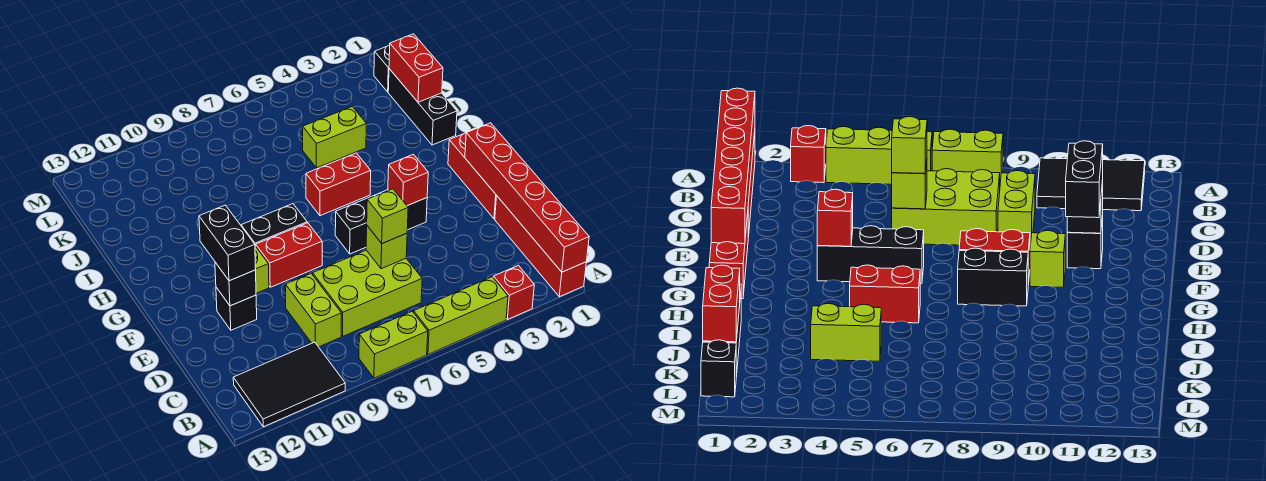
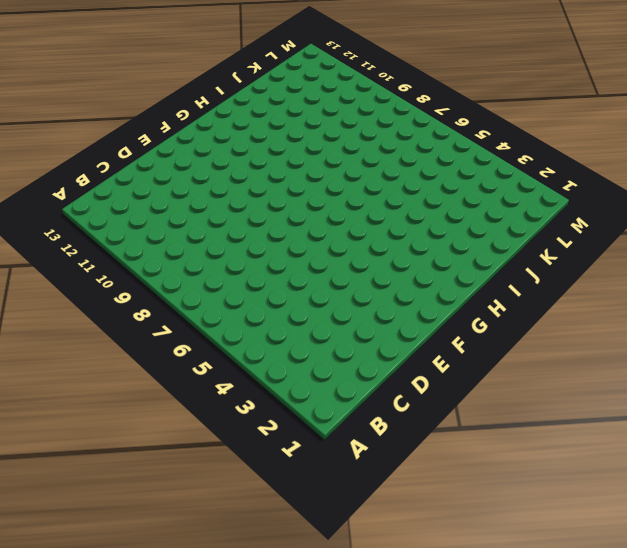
none -> red brick A1:D1 level 1
none -> red brick A3 level 1
none -> lime brick A4:A6 level 1

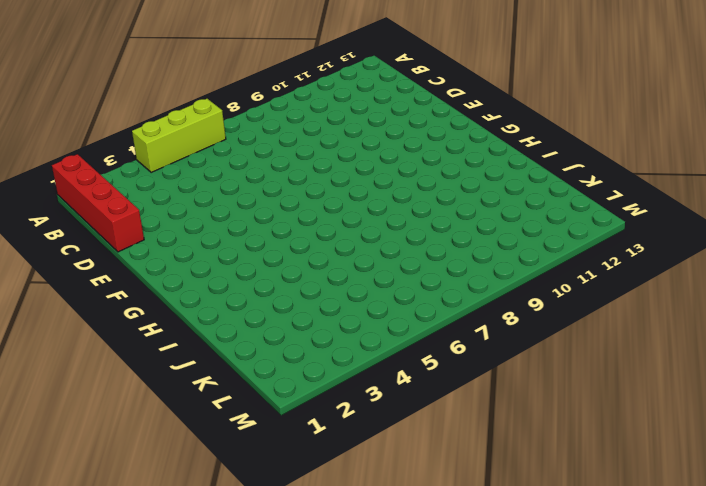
none -> red brick A3 level 1
none -> lime brick A7:A8 level 1
none -> black tile A10:B12 level 1

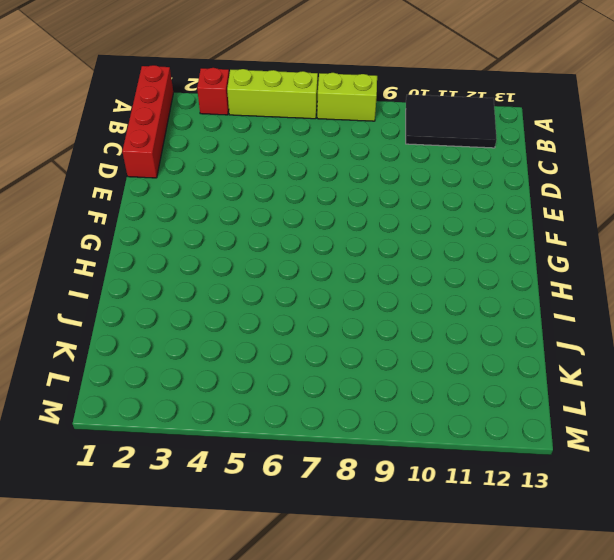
none -> lime brick C6:D8 level 1
none -> lime brick C9:D9 level 1
none -> red brick E1:G1 level 1

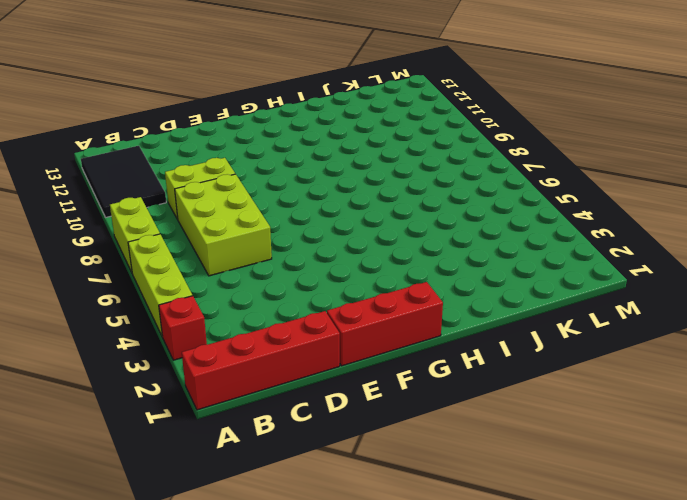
none -> black brick E11 level 1
none -> black brick F4:F6 level 1
none -> red brick F8:F9 level 1

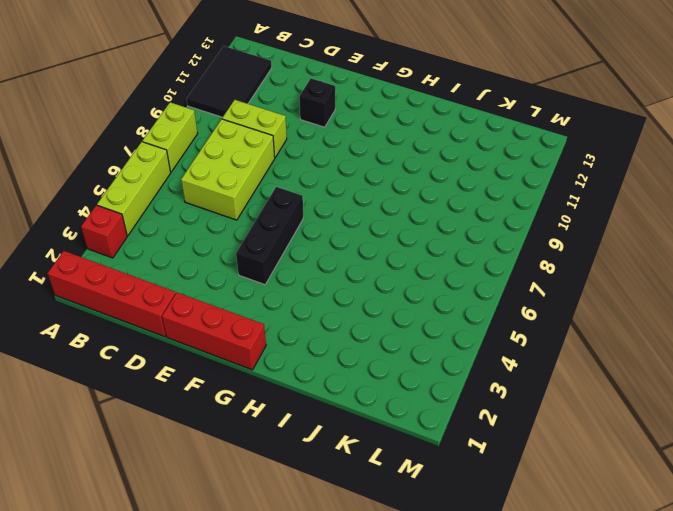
none -> red brick F8:F9 level 1
none -> lime brick F10 level 1
none -> black brick G8:G9 level 1

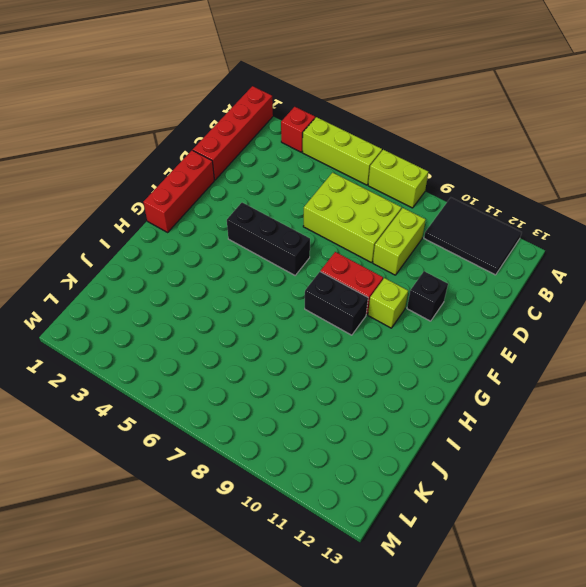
none -> red brick H5:H6 level 1
none -> black brick I1:K1 level 1
none -> lime brick J4:J5 level 1

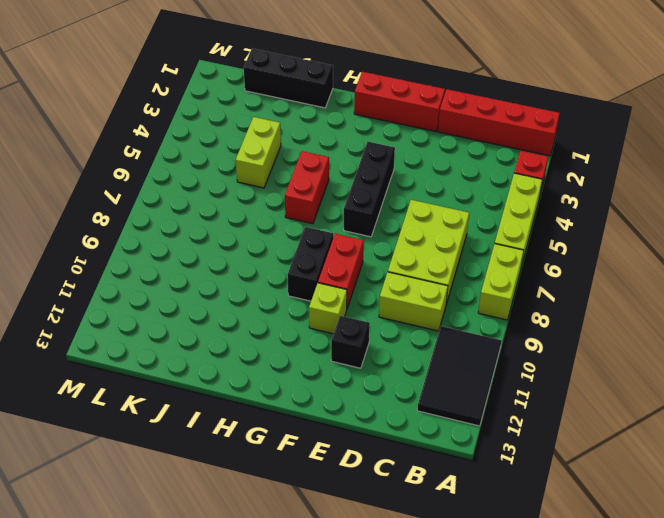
none -> black brick L1 level 1
none -> red brick A1:F1 level 2
none -> lime brick D6 level 2

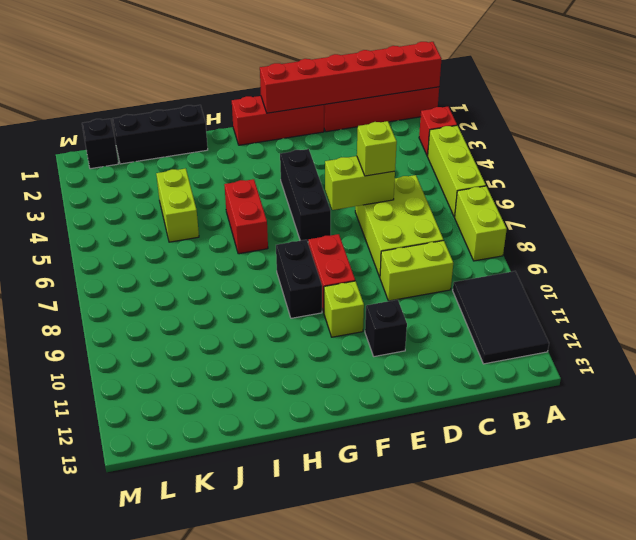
lime brick D6:E6 level 2 -> lime brick D6 level 2
none -> black brick E11 level 2
none -> red brick F4 level 2
none -> red brick J1:K1 level 2

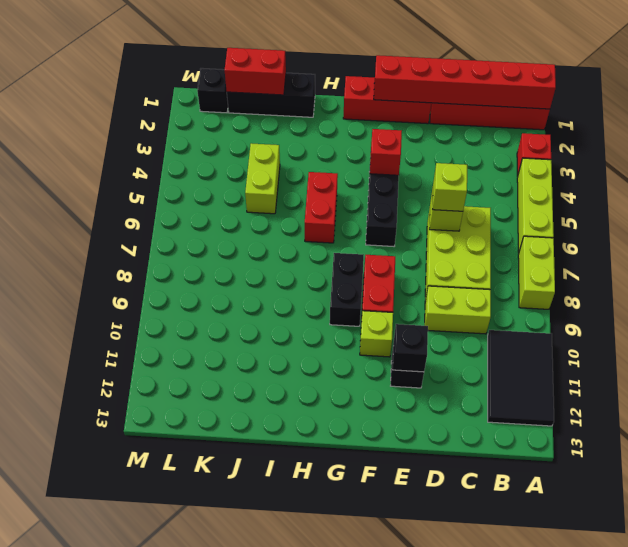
none -> black brick E11:F11 level 3

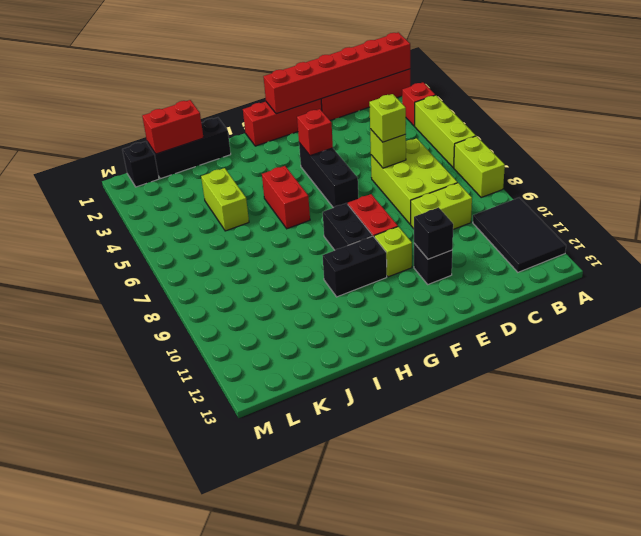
black brick G10:H10 level 1 -> black brick E11:F11 level 3

